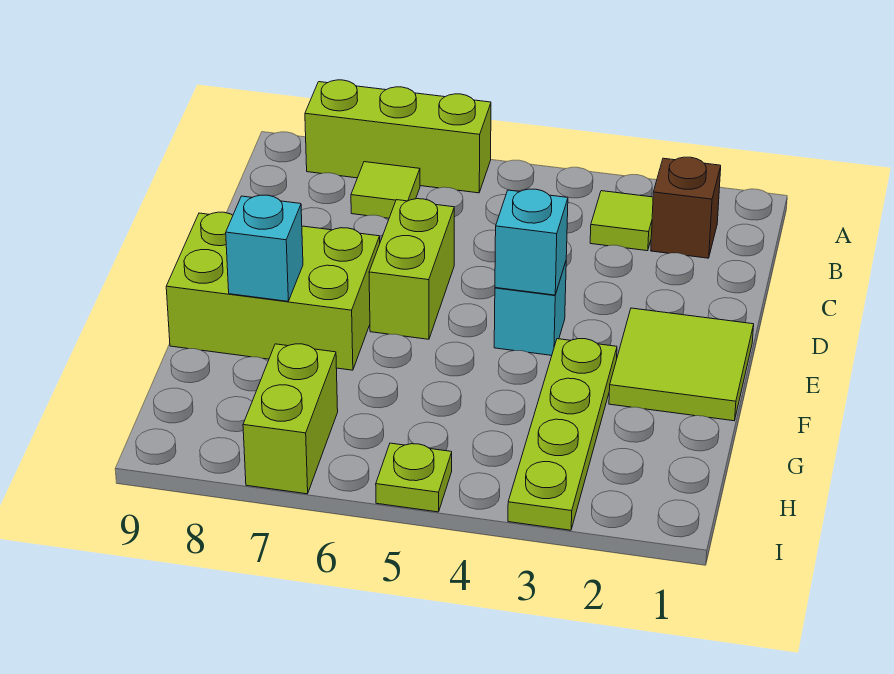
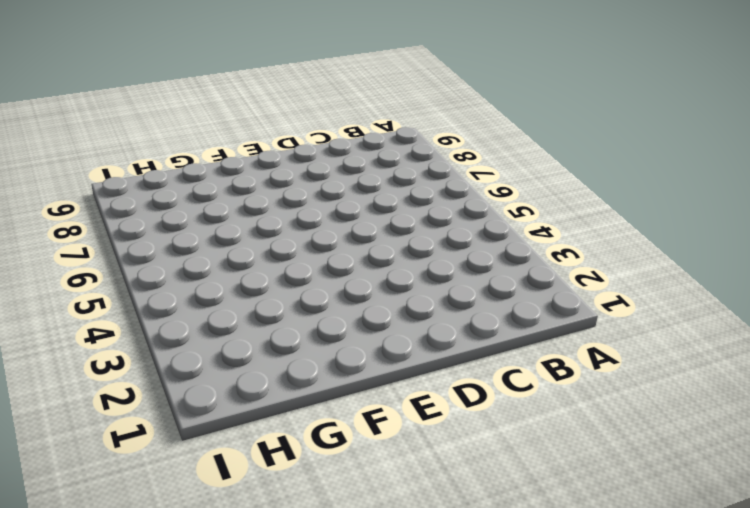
none -> lime brick A6:A8 level 1
none -> brown brick B2 level 1
none -> lime tile B3 level 1

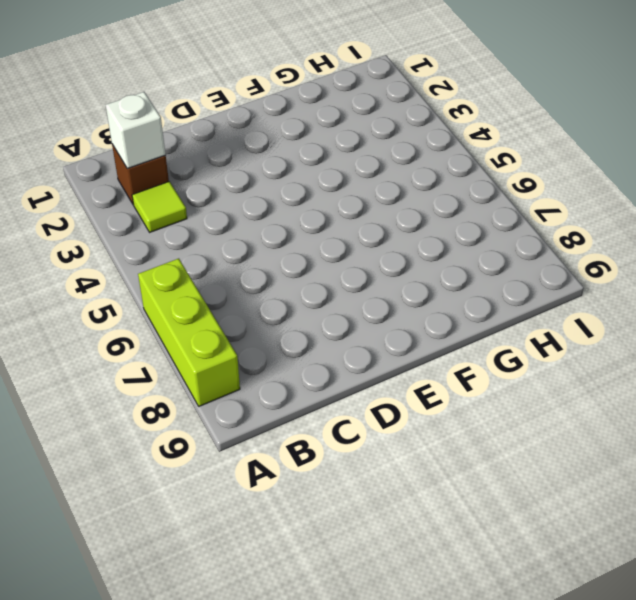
white brick B2 level 2 -> none
none -> lime tile B7 level 1
none -> lime brick D6:E6 level 1
none -> lime tile E1:F2 level 1

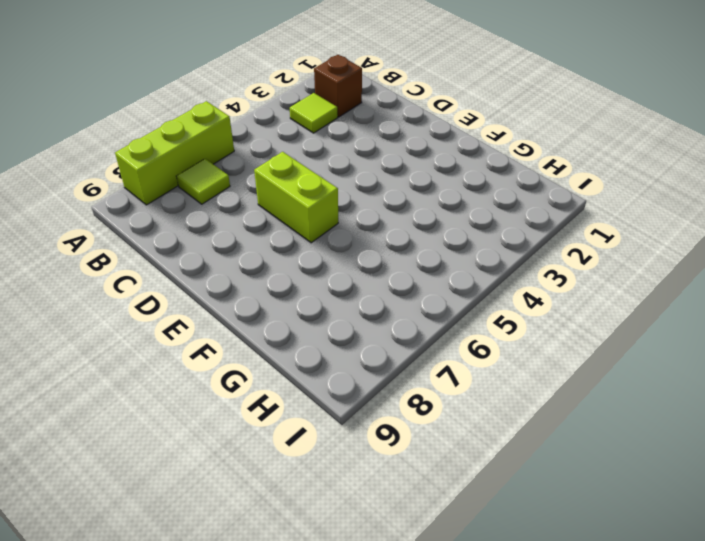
none -> lime tile E1:F2 level 1
none -> cyan brick E4 level 1
none -> lime brick E7:F9 level 1

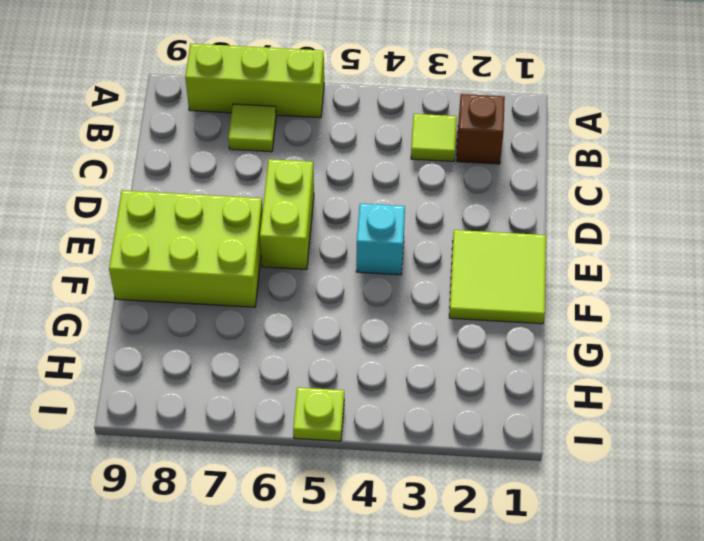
none -> lime plate F3:I3 level 1
none -> lime brick H7:I7 level 1
none -> cyan brick E4 level 2

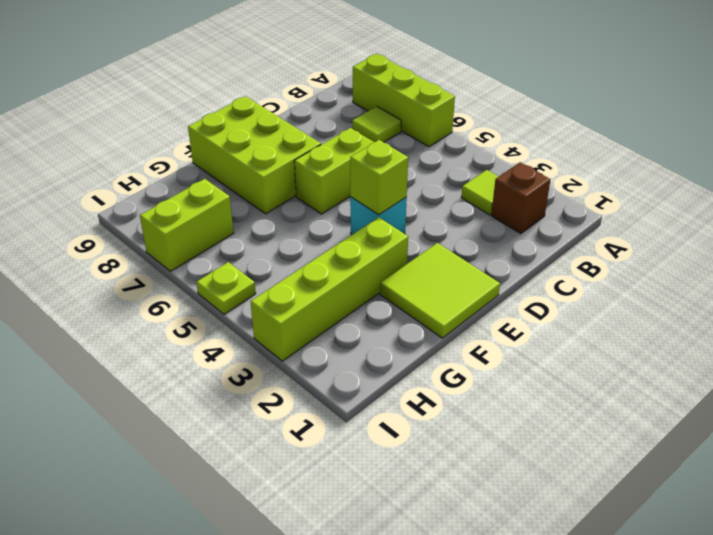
lime brick E4 level 2 -> cyan brick E4 level 2
lime brick F3:I3 level 1 -> lime plate F3:I3 level 1
none -> cyan brick F8 level 2

